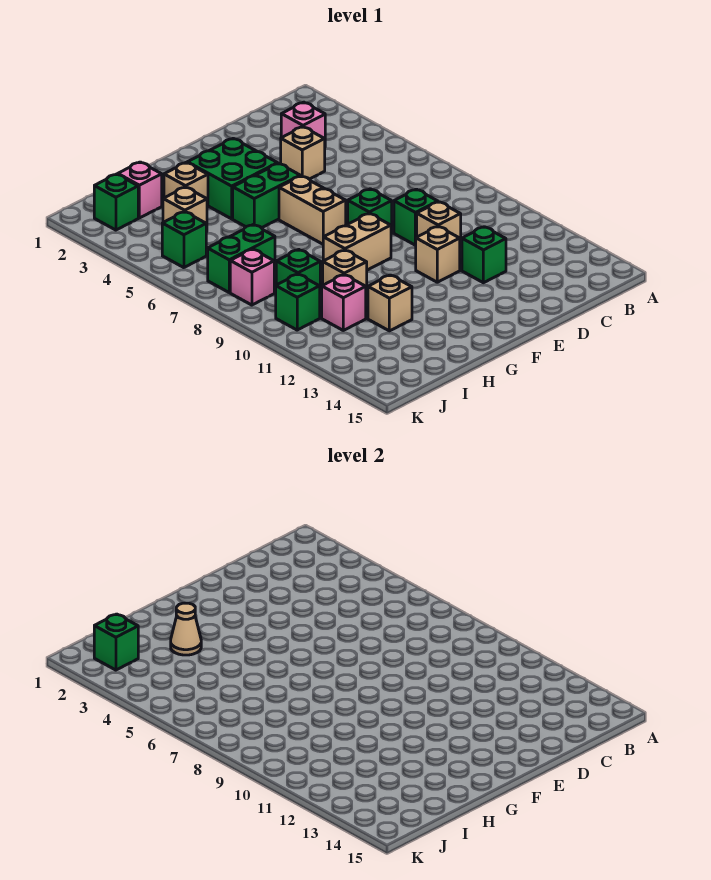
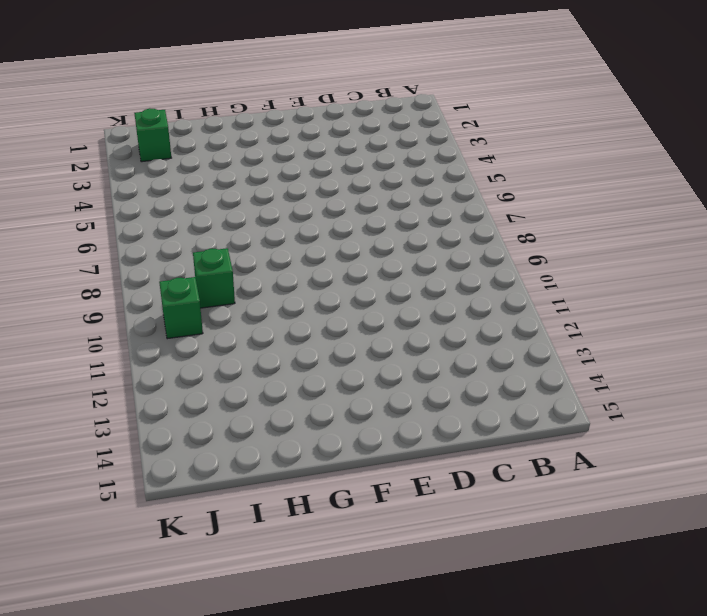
none -> pink brick C3 level 1
none -> tan brick D4 level 1
none -> green brick D9 level 1

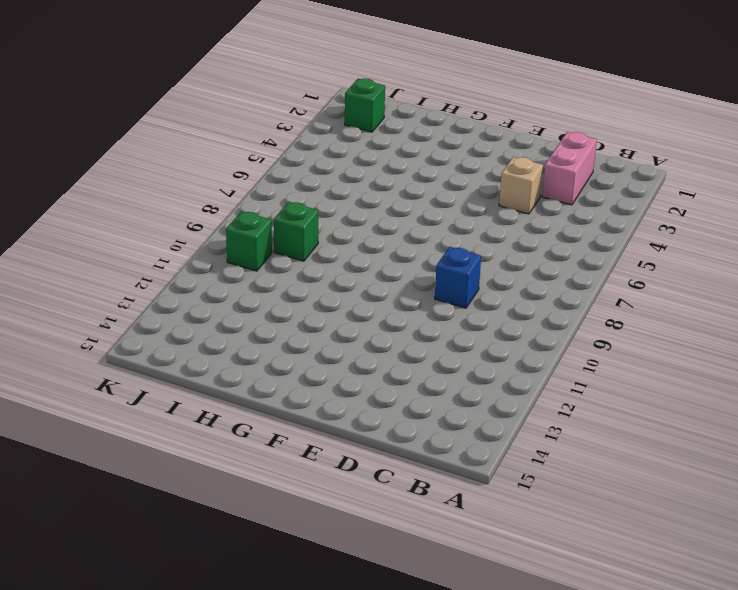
pink brick C2:C3 level 1 -> pink brick C3 level 1
blue brick D9 level 1 -> green brick D9 level 1
none -> tan brick D10 level 1
none -> green brick D12 level 1
none -> green brick E8 level 1

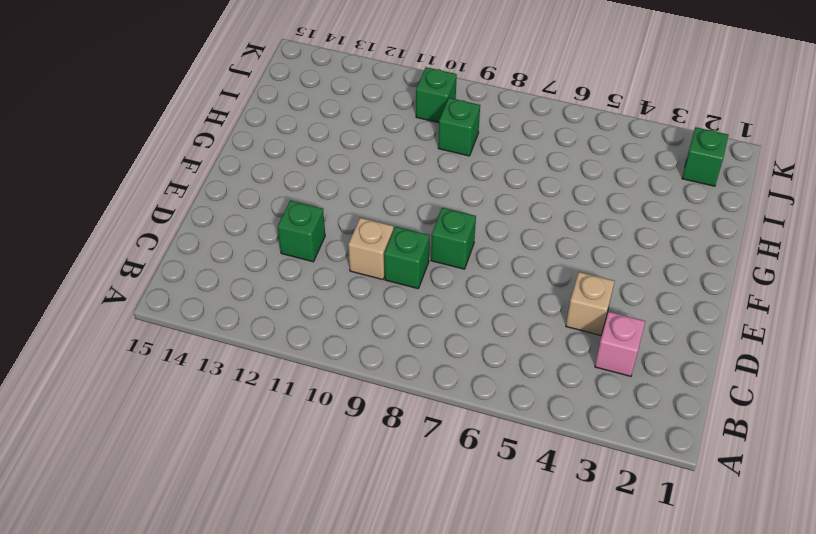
none -> tan brick E11 level 1
none -> green brick F3:G4 level 1
none -> green brick F5:G5 level 1

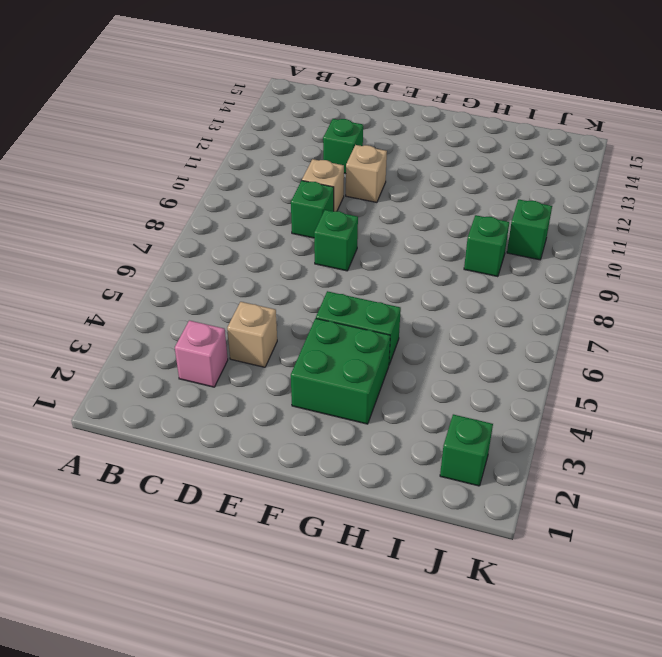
none -> tan brick F6:F7 level 1
none -> tan brick F9:G9 level 1
none -> tan brick H3 level 1

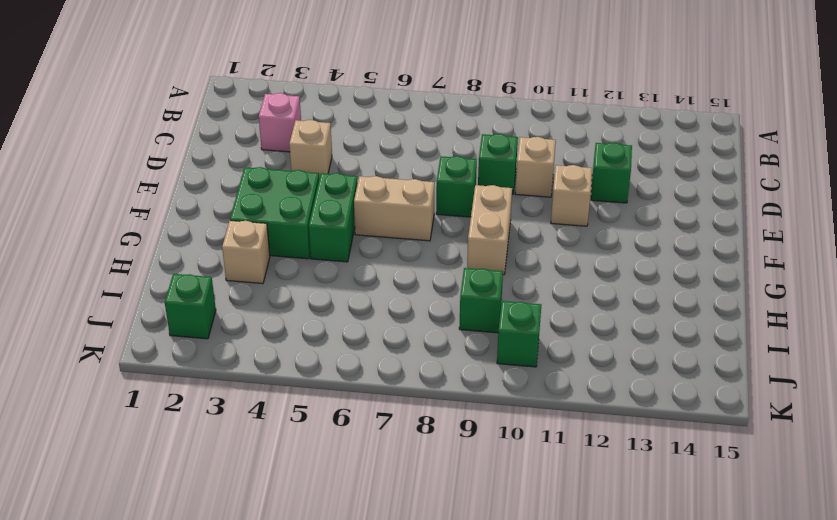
none -> tan brick H10 level 1
none -> tan brick H12 level 1
none -> pink brick I2 level 1

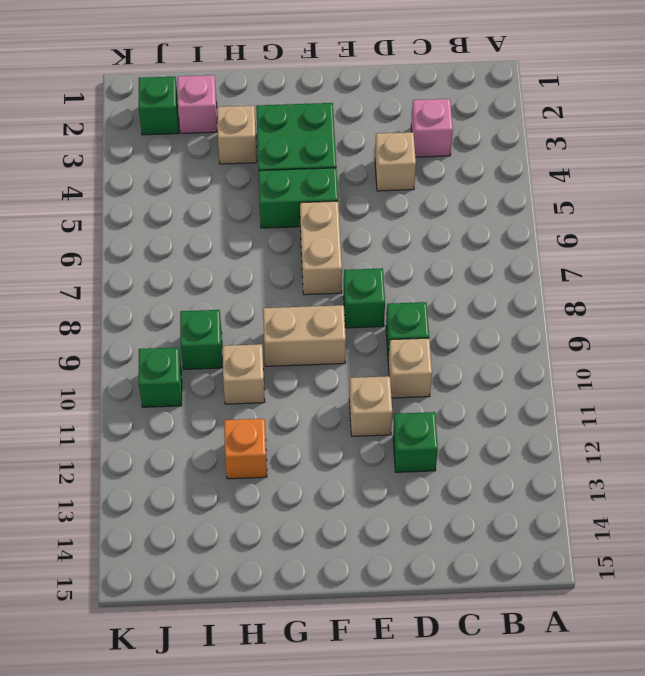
orange brick H12 level 1 -> tan brick H12 level 1
none -> tan brick I4 level 1
none -> green brick I7:J7 level 1
none -> pink brick I11 level 1

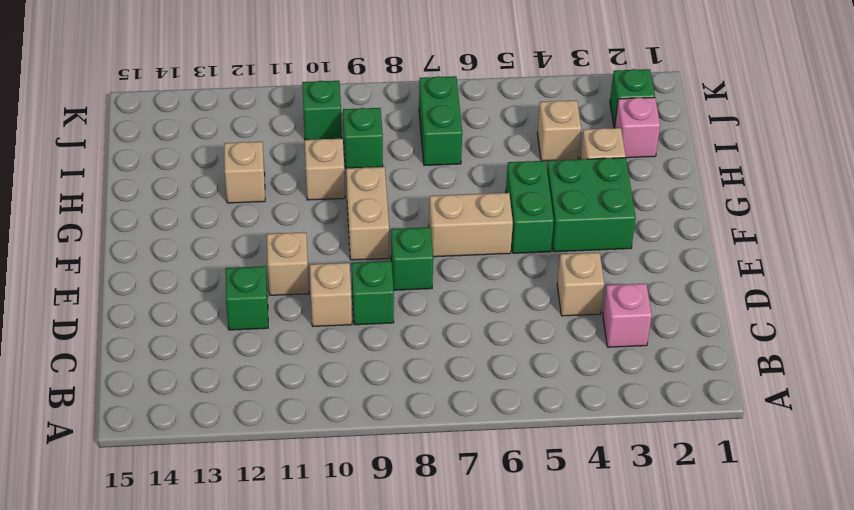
none -> pink brick I11 level 1
none -> green brick J5 level 1
none -> pink brick J8 level 1

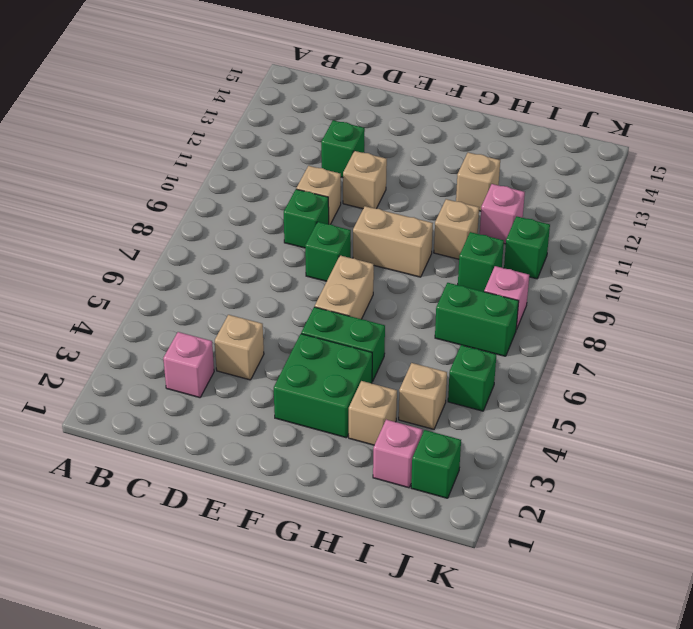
none -> tan cone H3 level 2
none -> green brick J2 level 2

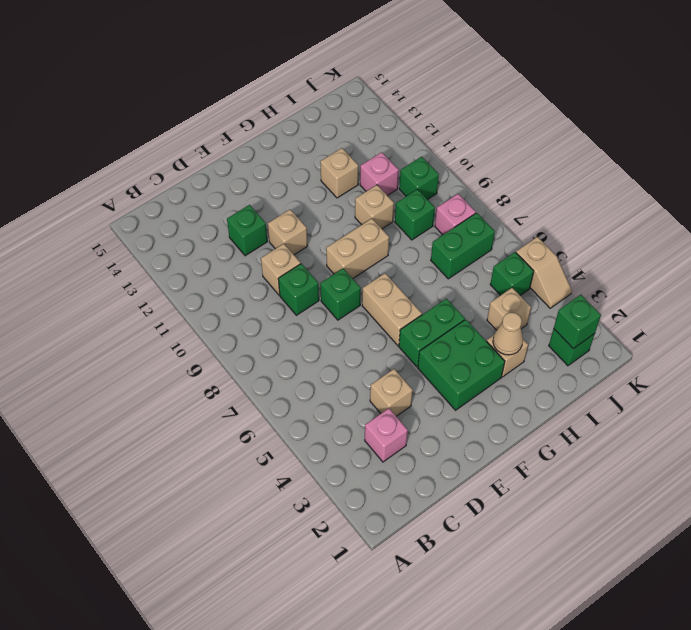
tan slope K4:K5 level 1 top 5 -> none
none -> pink brick I2 level 1

